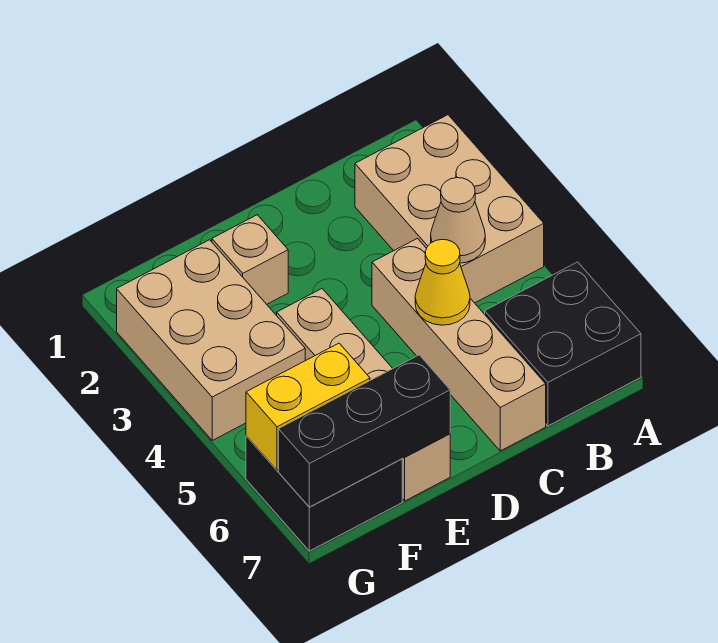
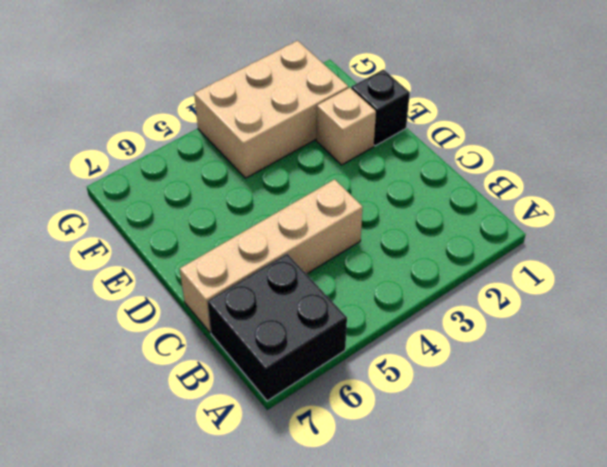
black brick E1 level 1 -> none
none -> tan brick A2:B4 level 1
none -> tan brick E4:E7 level 1

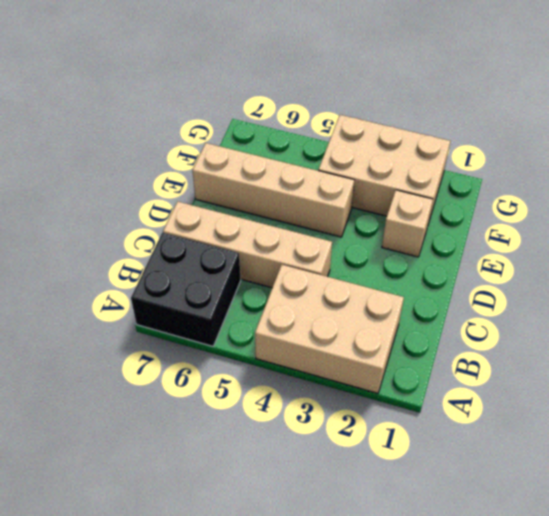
none -> black brick F6:G7 level 1
none -> tan cone B4 level 2

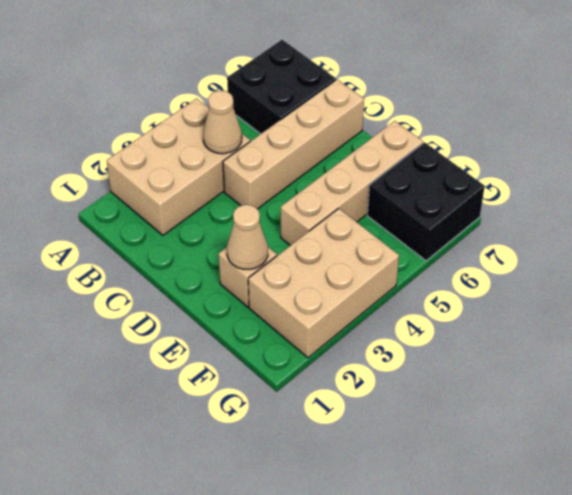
tan cone E2 level 2 -> none
none -> yellow cone C5 level 2
none -> black brick E7:G7 level 2

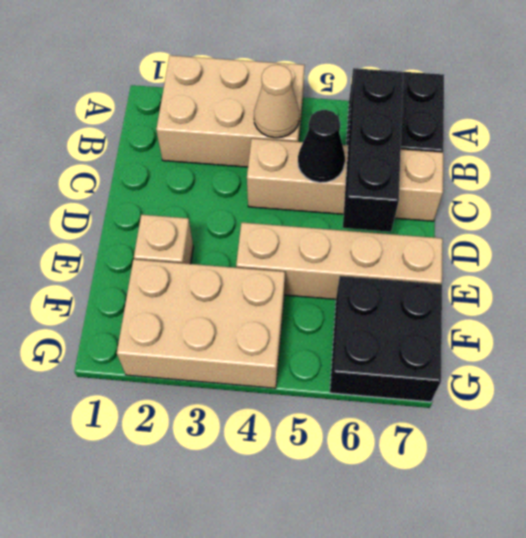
black brick B6:D6 level 2 -> black brick E7:G7 level 2
black cone C5 level 2 -> yellow cone C5 level 2
none -> yellow brick F6:G6 level 2

